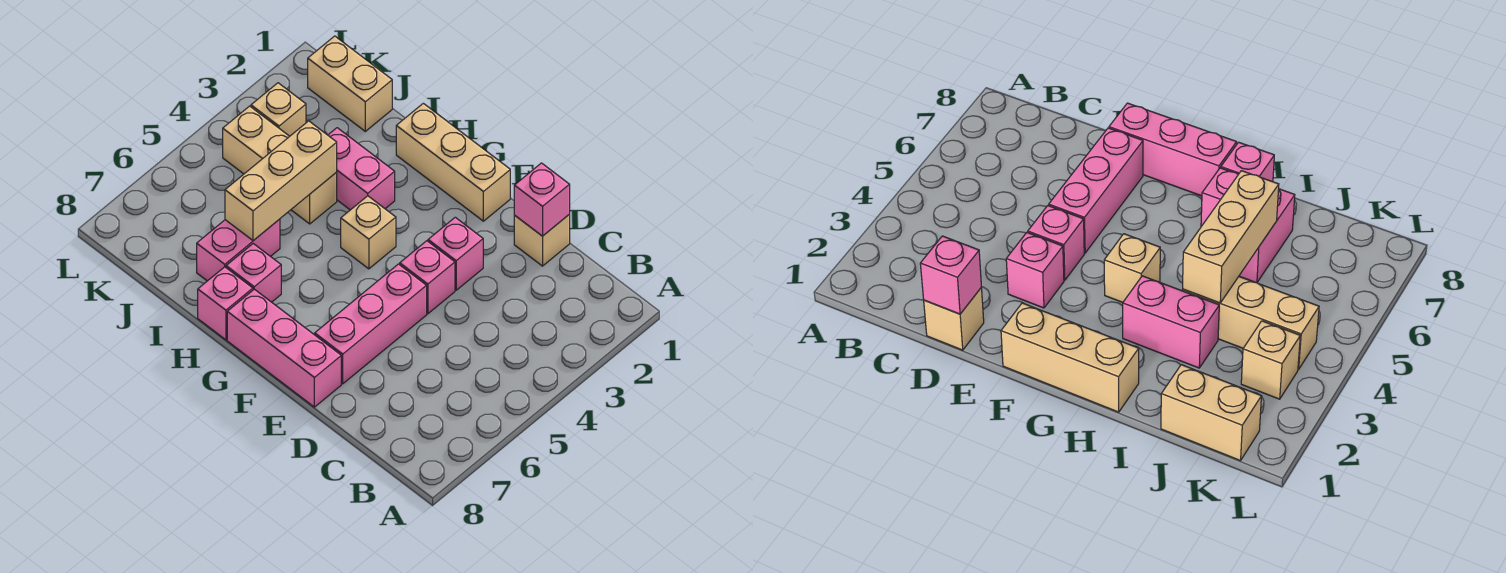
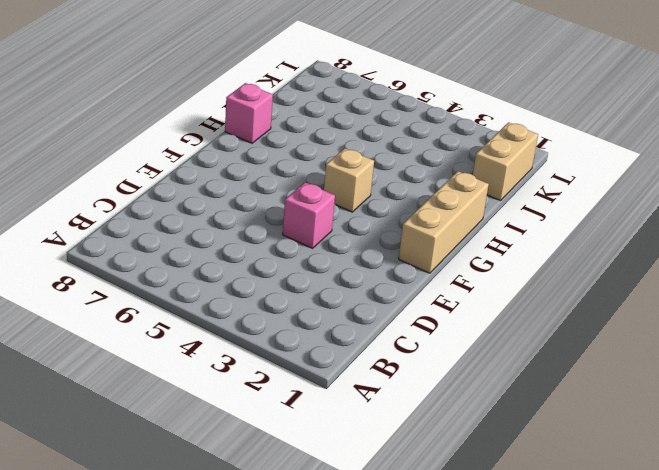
none -> tan brick D1 level 1
none -> pink brick E3 level 1
none -> pink brick E5:E7 level 1

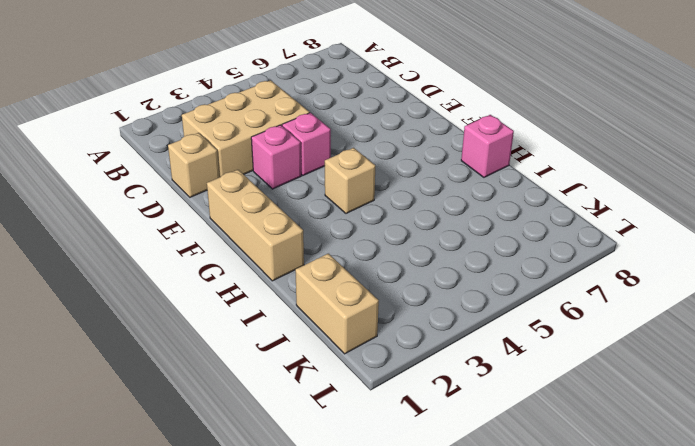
tan brick C2:D4 level 1 -> none
none -> pink brick E5:E7 level 1
none -> pink brick E8:G8 level 1
none -> pink brick H3:I3 level 1

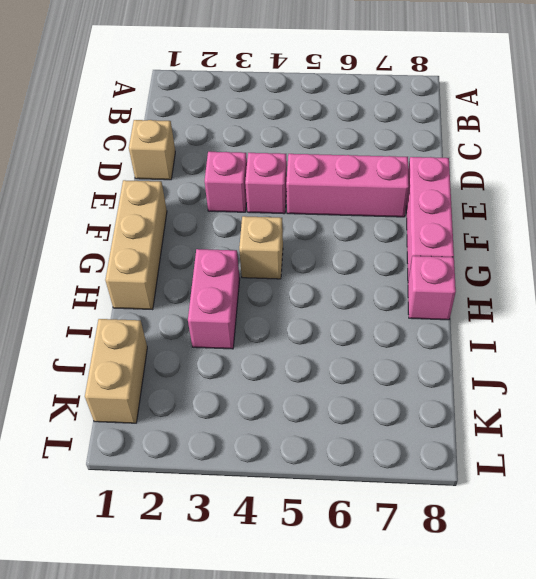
none -> pink brick H7 level 1
none -> tan brick I4:K4 level 1
none -> pink brick I6:I7 level 1

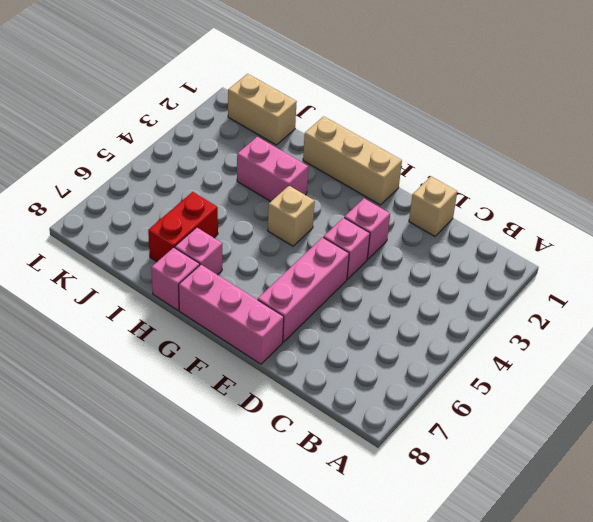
red brick I6:I7 level 1 -> pink brick I6:I7 level 1
none -> tan brick I4:K4 level 1
none -> tan brick K3 level 1
none -> pink brick D1 level 2

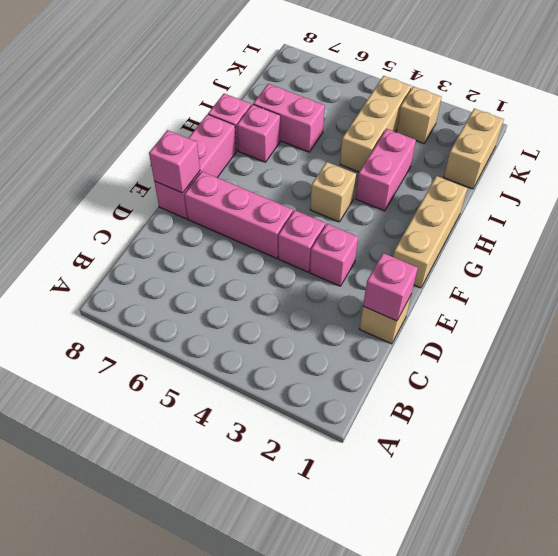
pink brick E8 level 2 -> none
none -> tan brick I4:I6 level 2

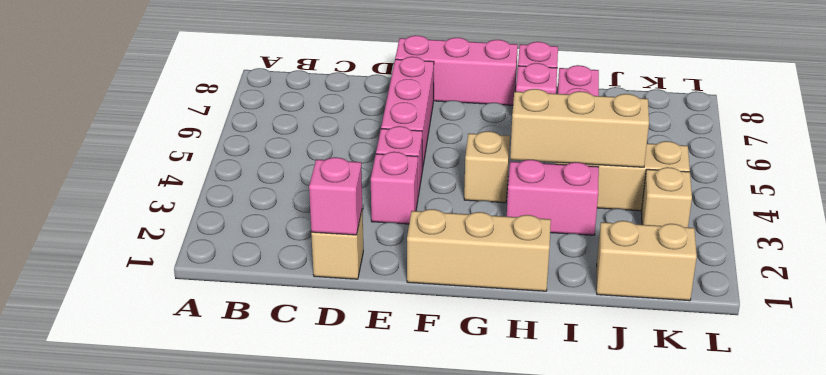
tan brick H4:J4 level 2 -> tan brick I4:I6 level 2

